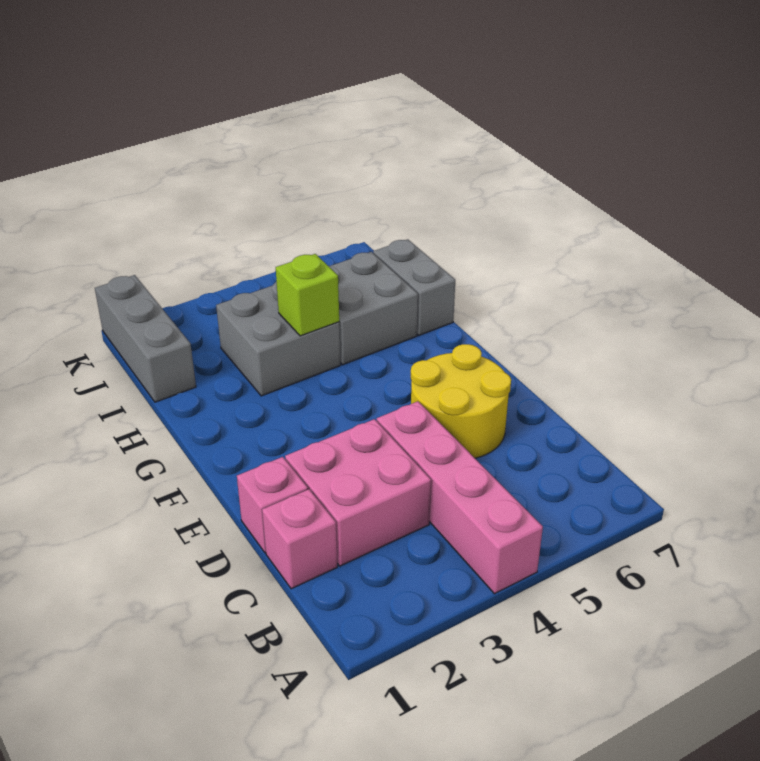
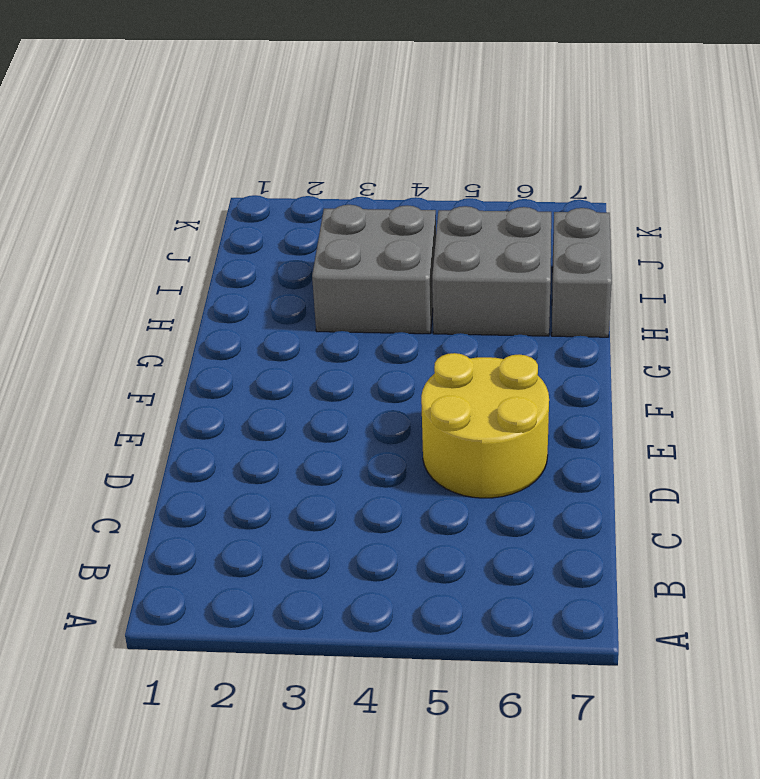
none -> pink brick A4:D4 level 1
none -> pink brick C1 level 1

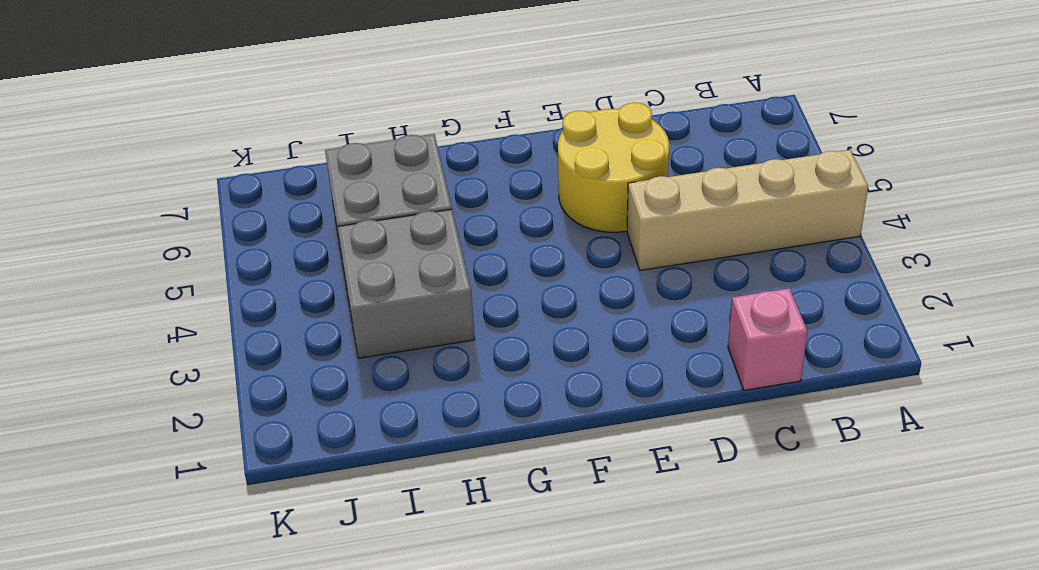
tan brick A4:D4 level 1 -> pink brick A4:D4 level 1
none -> pink brick C2:D3 level 1
none -> pink brick D1 level 1

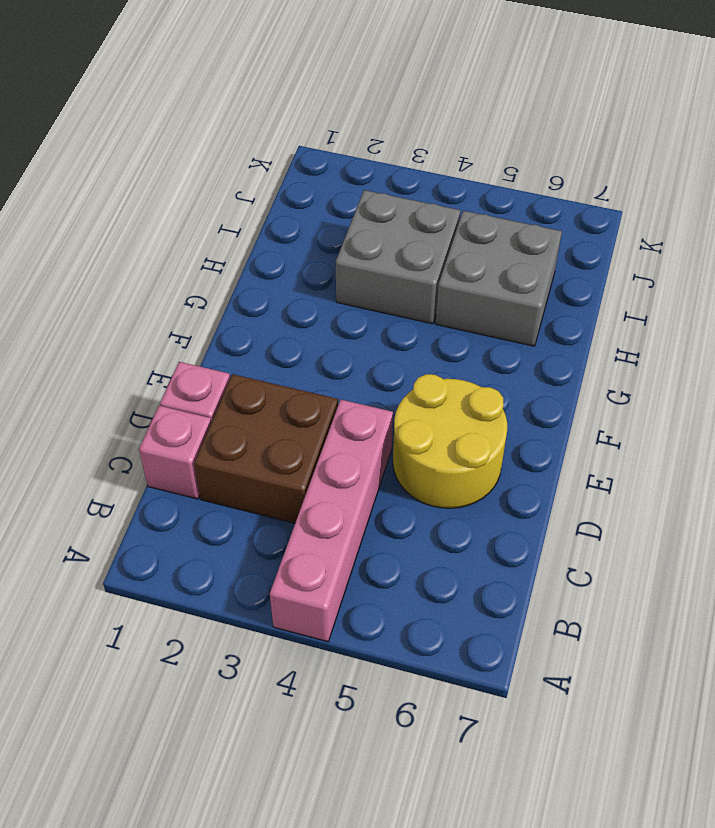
brown brick C2:D3 level 1 -> pink brick C2:D3 level 1
none -> grey brick H7:I7 level 1
none -> grey brick I1:K1 level 1

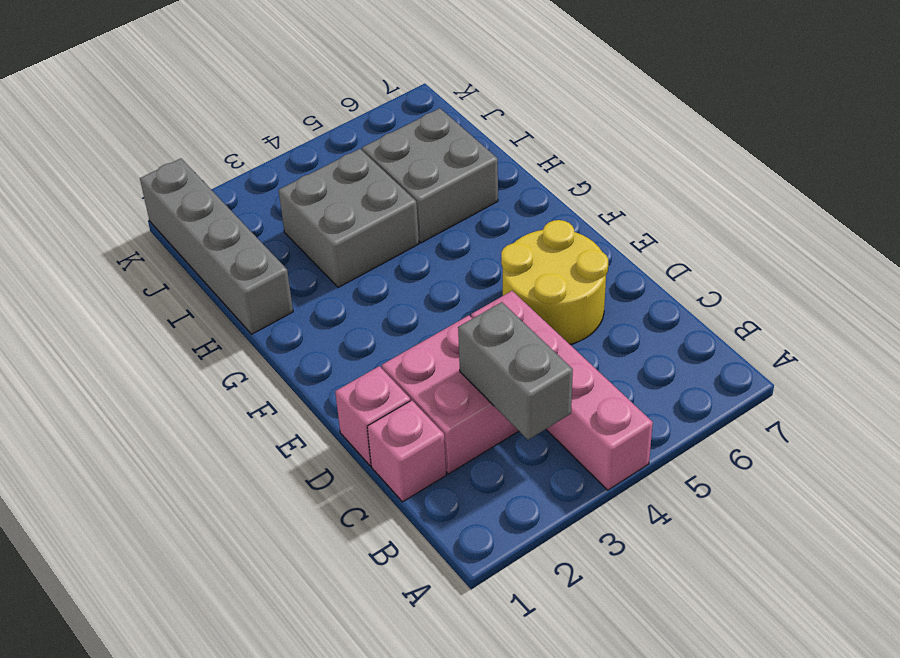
grey brick B3:C3 level 2 -> grey brick H7:I7 level 1
grey brick H1:K1 level 1 -> grey brick I1:K1 level 1
none -> lime brick H4 level 2

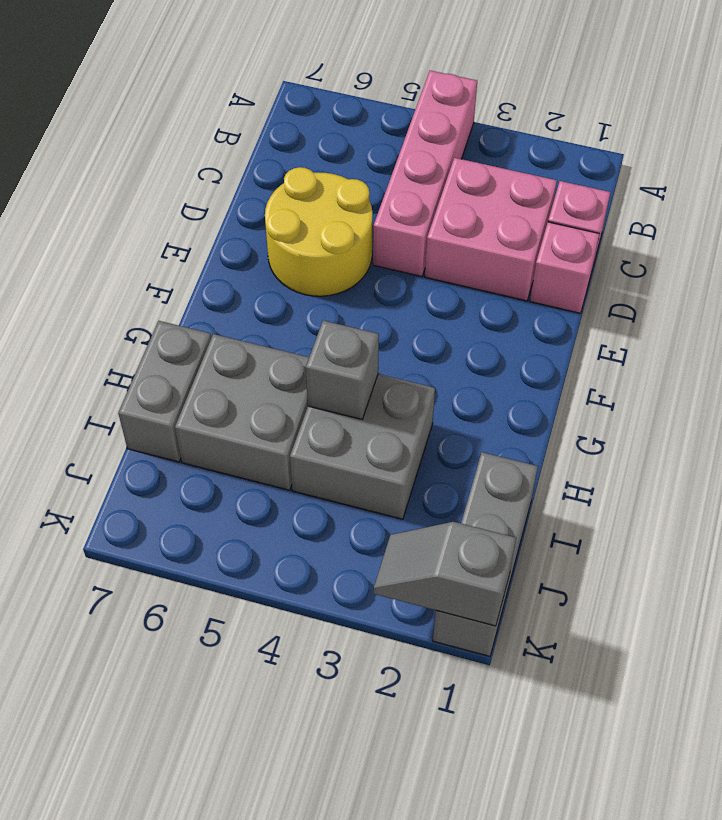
grey brick H4 level 2 -> lime brick H4 level 2
grey slope K1:K2 level 2 top 1 -> none

